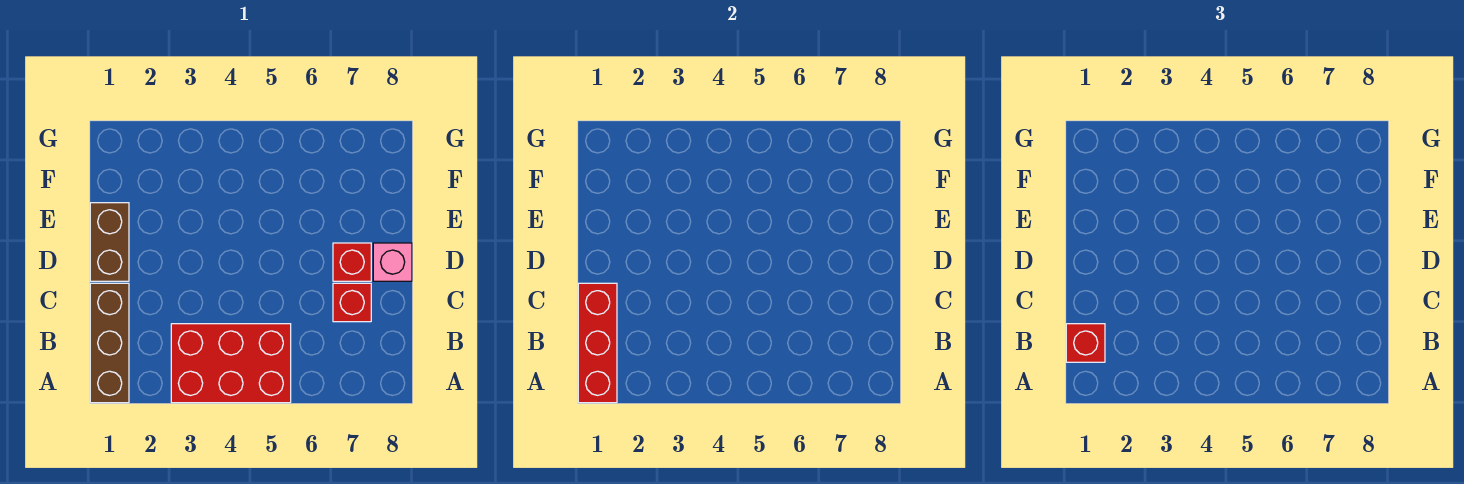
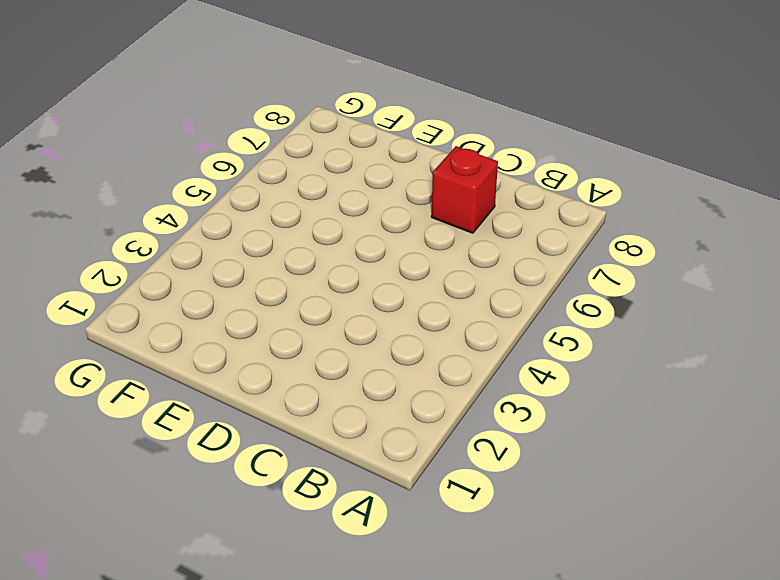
none -> brown brick A1:C1 level 1
none -> red brick A3:B5 level 1

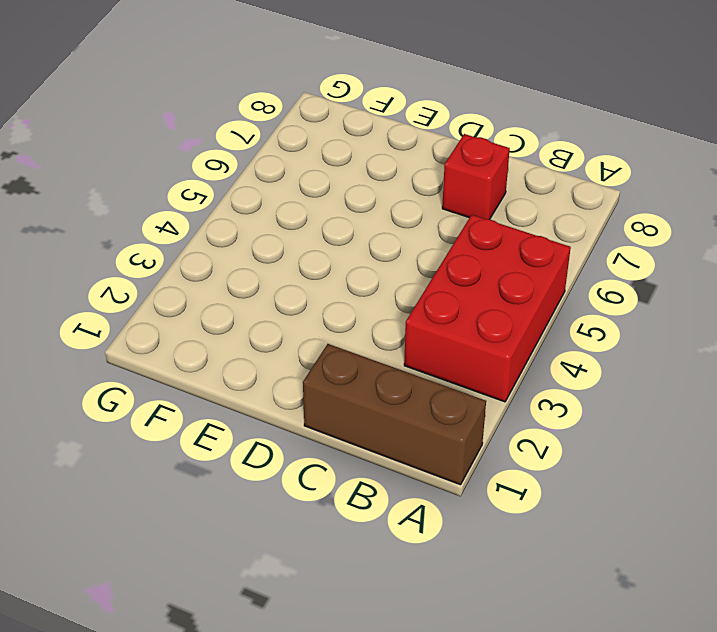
none -> brown brick D1:E1 level 1
none -> red brick D7 level 1

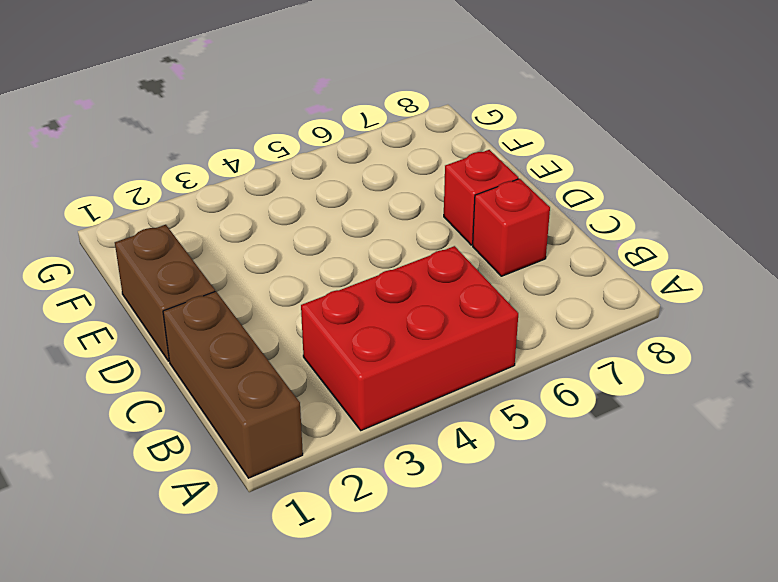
none -> pink brick D8 level 1
none -> red brick A1:C1 level 2

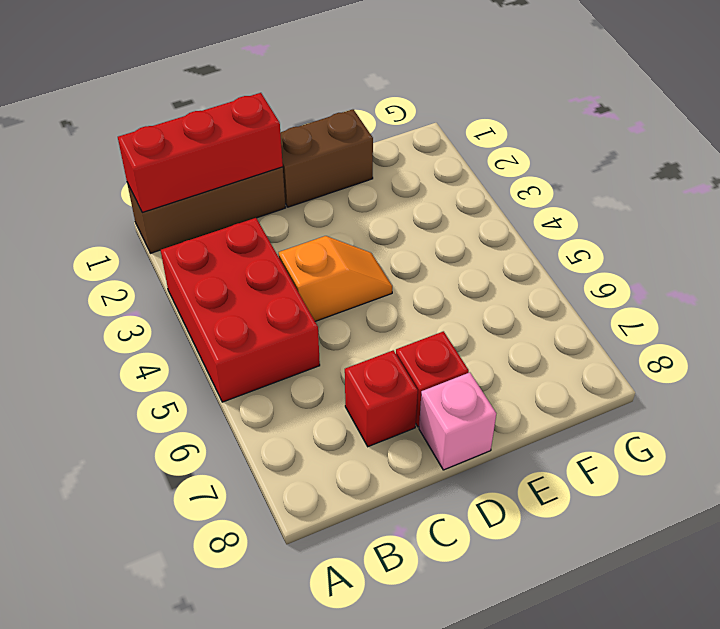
orange slope C4:D4 level 1 top C -> none
none -> red brick B1 level 3

